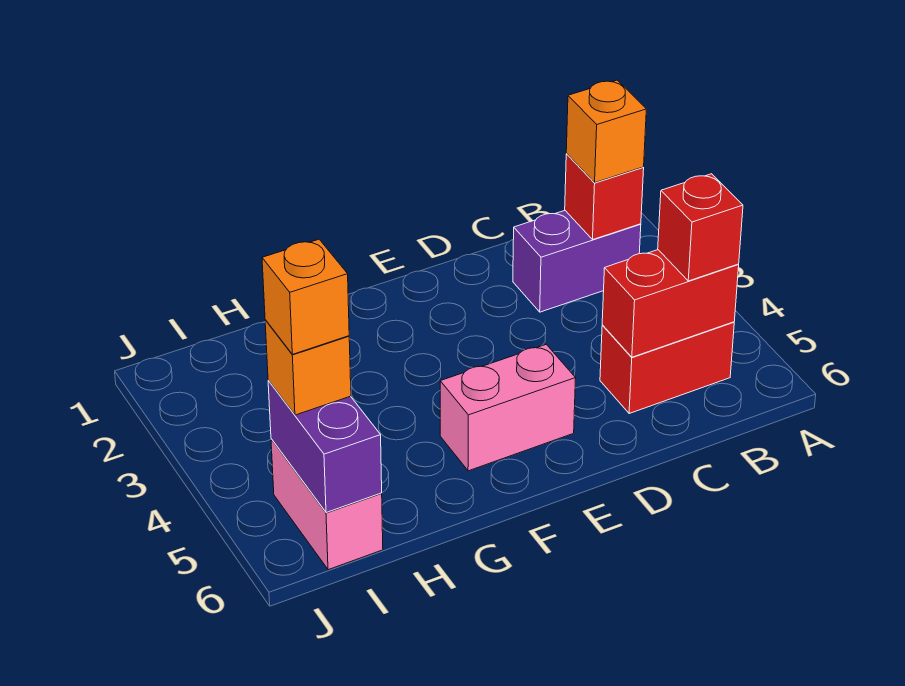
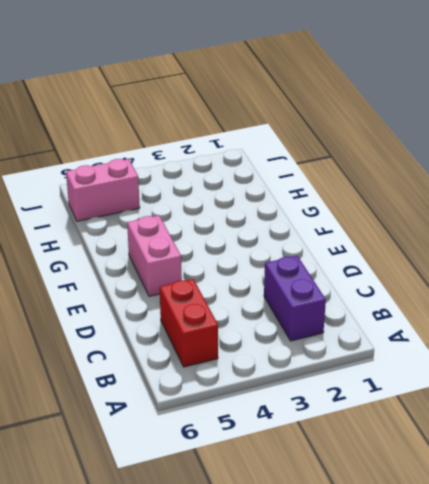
none -> red brick B2 level 2
none -> red brick B5:C5 level 2

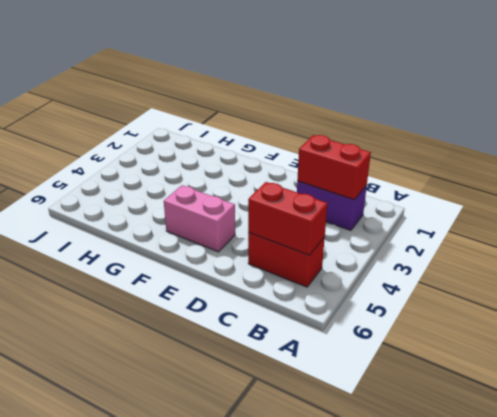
red brick B2:C2 level 2 -> red brick B2 level 2
none -> pink brick I5:I6 level 1
none -> purple brick I5:I6 level 2

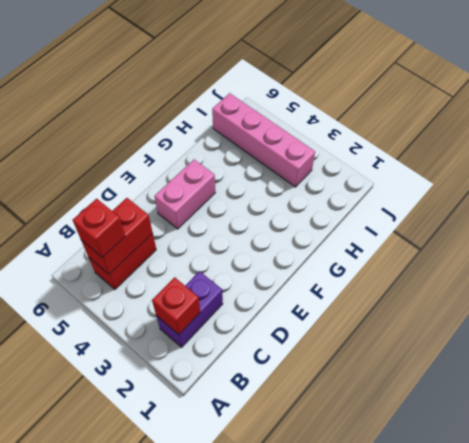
pink brick I3:I6 level 1 -> pink brick I5:I6 level 1
none -> purple brick I5:I6 level 2
none -> orange brick B2 level 3

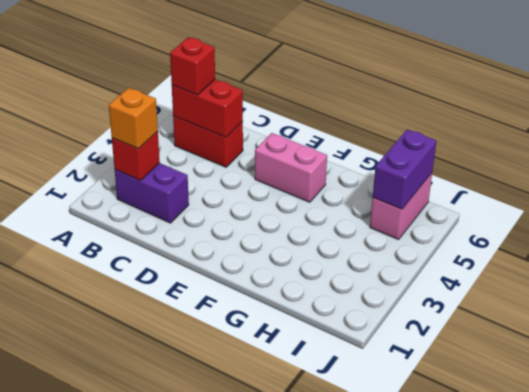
none -> orange brick I5 level 3
none -> orange brick I5 level 4

